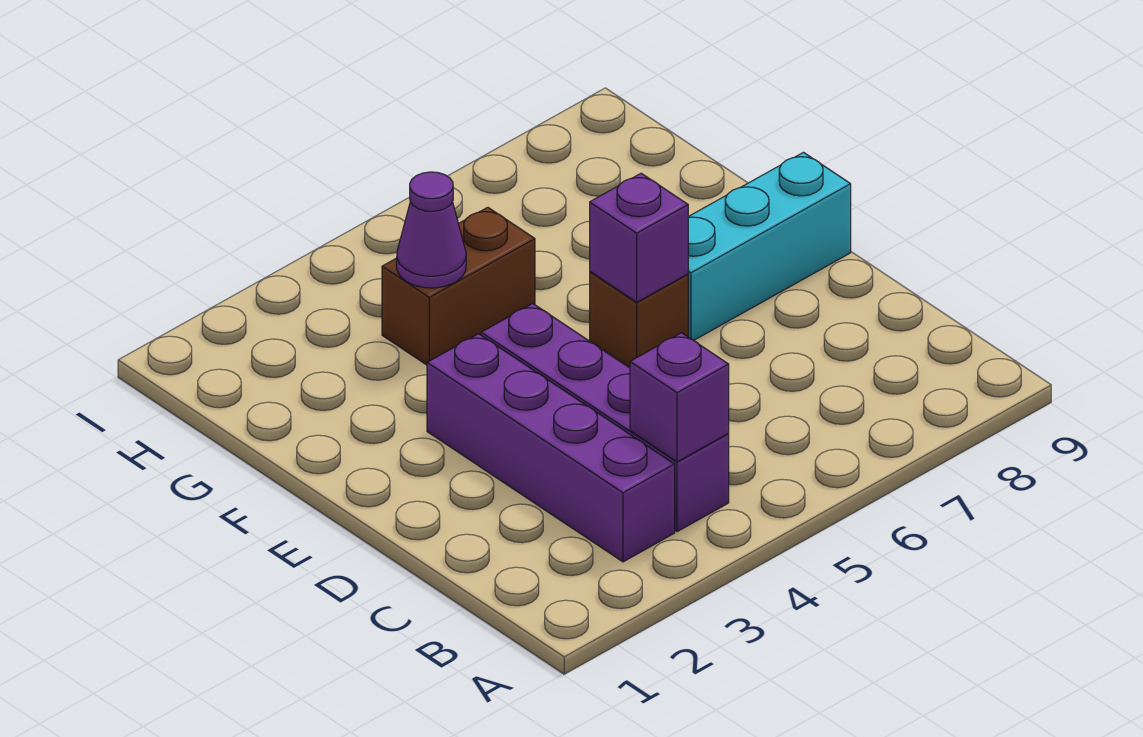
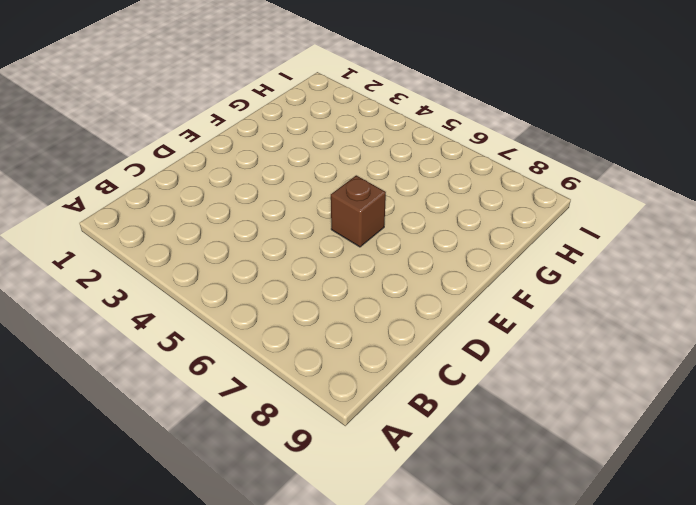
none -> purple brick B3:E3 level 1
none -> purple brick B4:E4 level 1

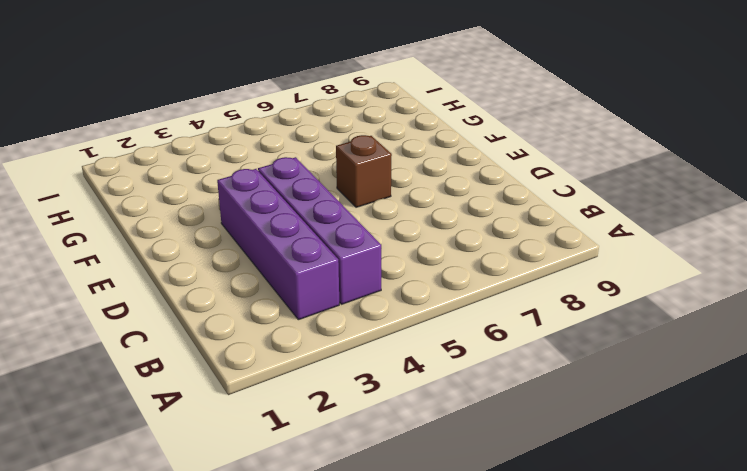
none -> cyan brick E7:E9 level 1
none -> brown brick G4:G5 level 1

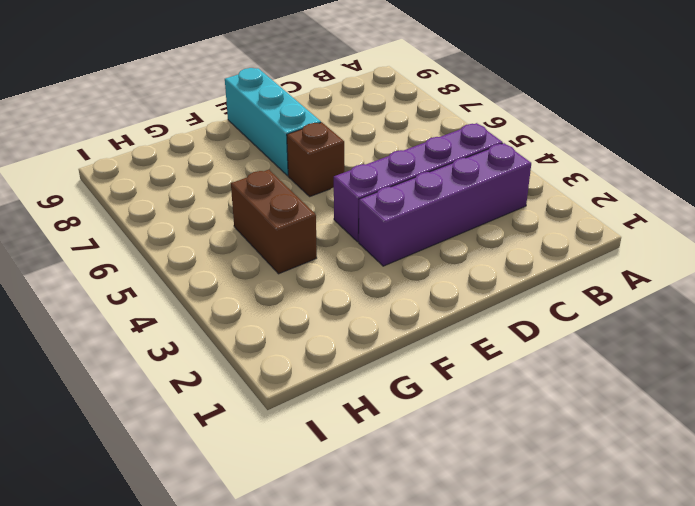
none -> purple brick B4 level 2
none -> purple brick E6 level 2

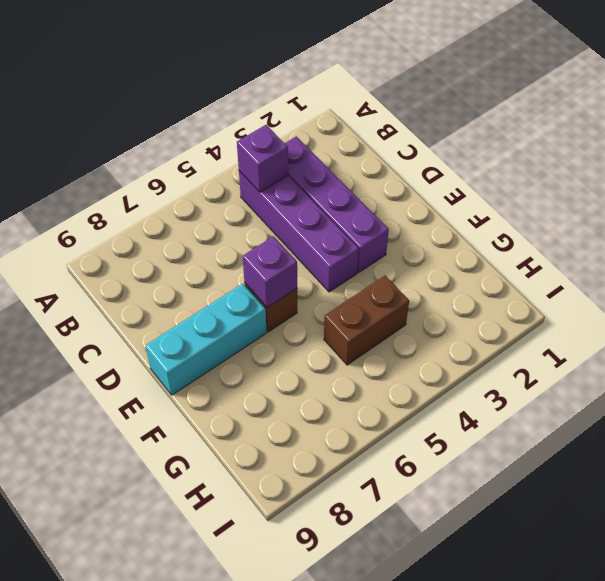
none -> purple cone G4 level 2

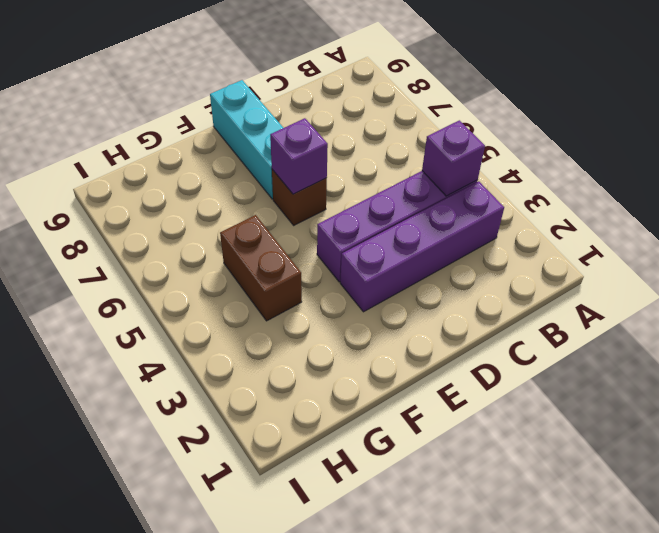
none -> purple cone G4 level 2

